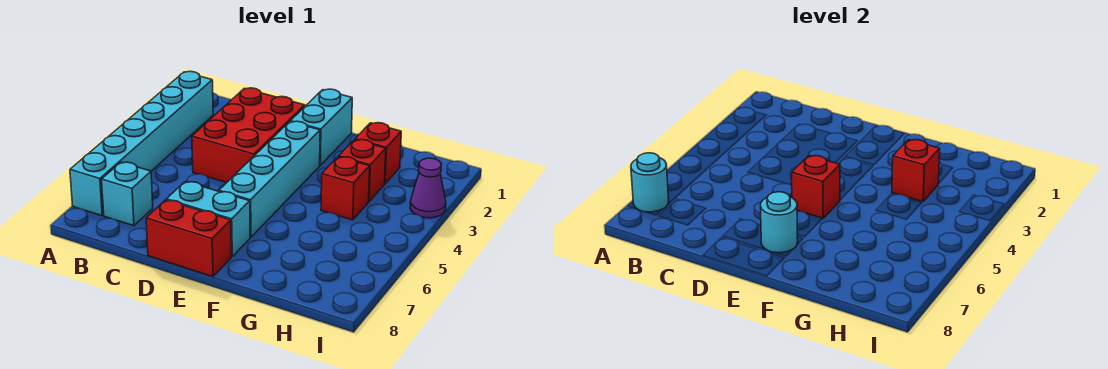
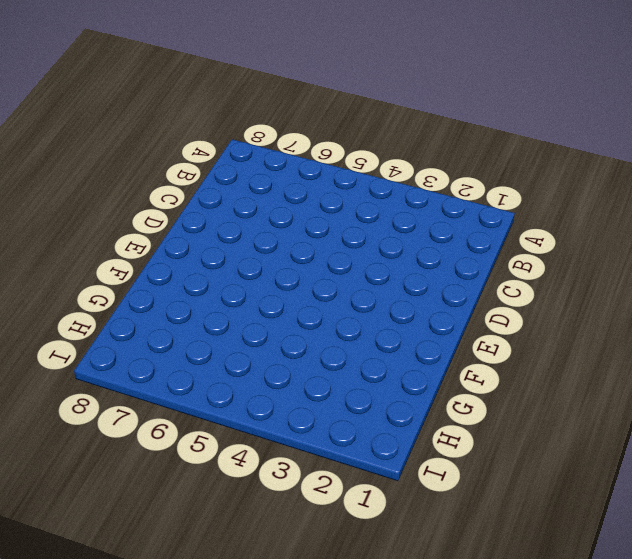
none -> cyan brick A2:A7 level 1
none -> cyan brick B7 level 1
none -> red brick C2:D4 level 1

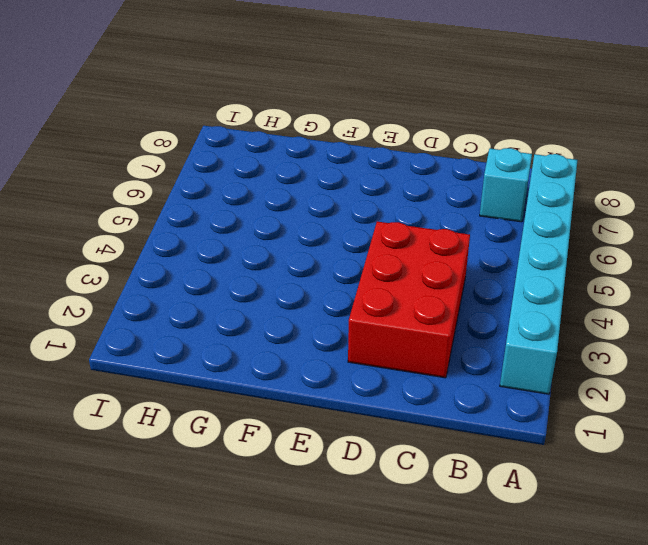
none -> cyan brick D7:E7 level 1
none -> red brick D8:E8 level 1
none -> cyan brick E1:E2 level 1

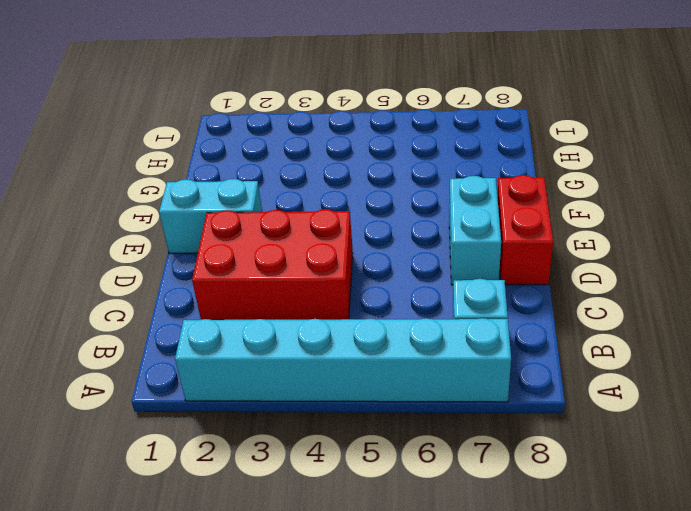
none -> cyan brick E3:E6 level 1
none -> red brick G2 level 1
none -> red brick G3 level 1

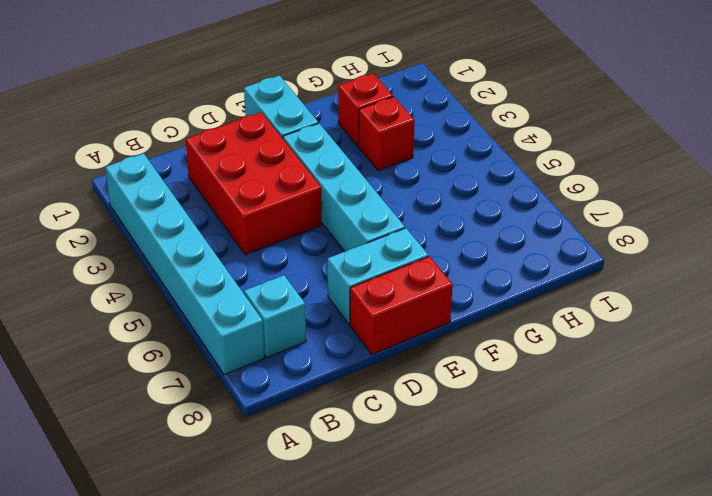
none -> red brick G4 level 1
none -> purple cone I3 level 1
none -> cyan round brick A7 level 2

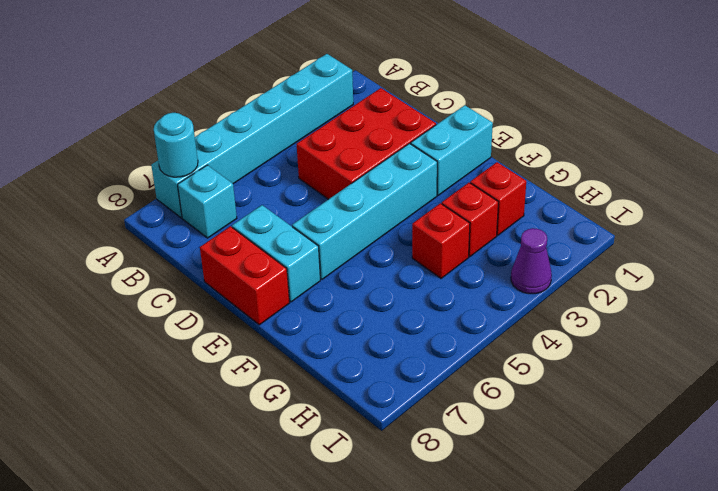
none -> red brick E5 level 2
none -> cyan round brick E7 level 2
none -> red brick G3 level 2

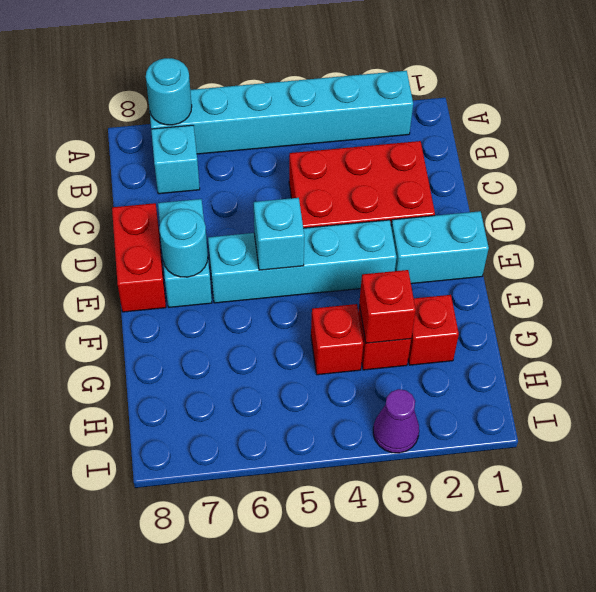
cyan brick E5 level 2 -> red brick E5 level 2

